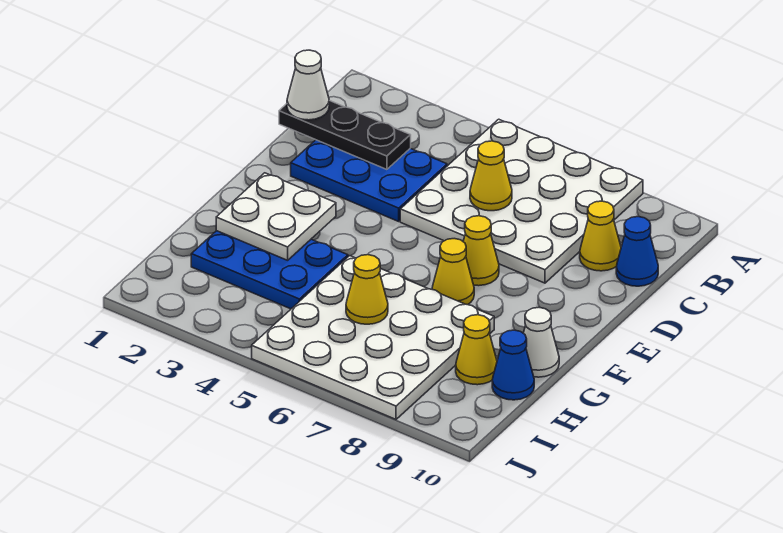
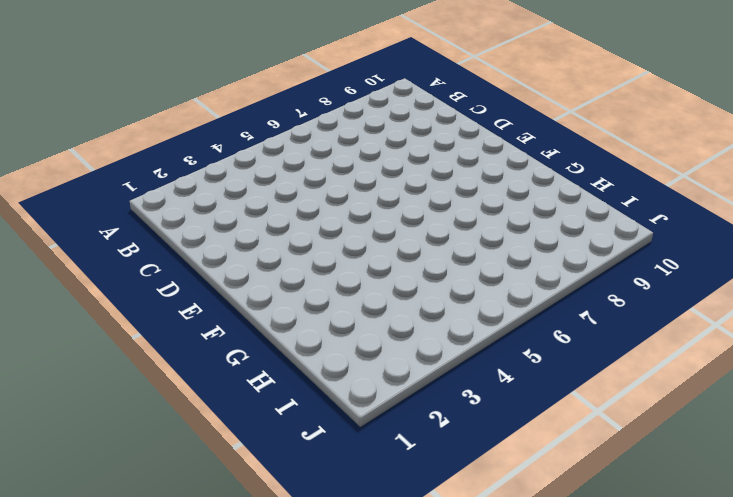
none -> white plate A5:D8 level 1
none -> blue plate C2:D4 level 1
none -> yellow cone C9 level 1

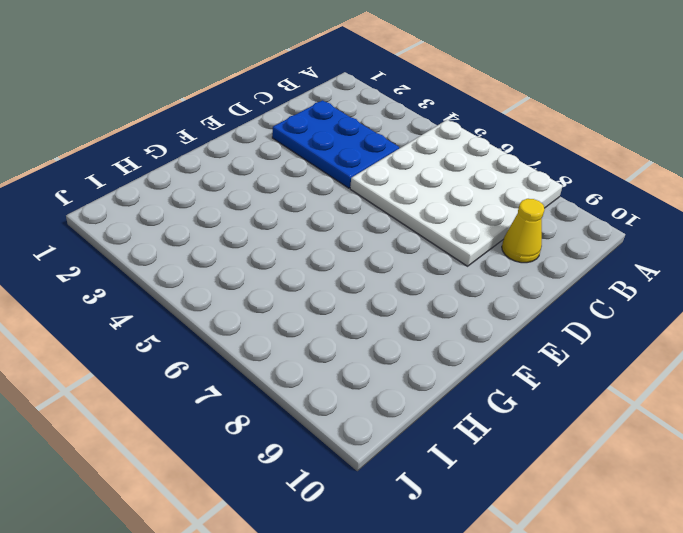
none -> blue cone C10 level 1
none -> yellow cone E7 level 1
none -> yellow cone F7 level 1

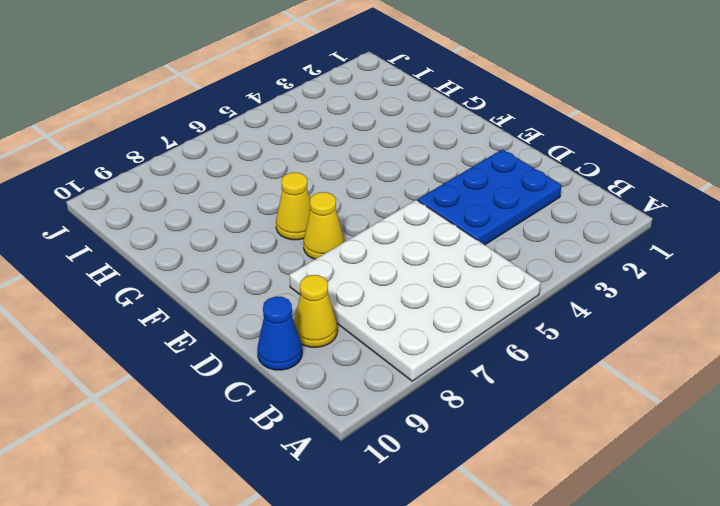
none -> blue plate G2:H4 level 1
none -> white plate G5:J8 level 1
none -> white cone G10 level 1

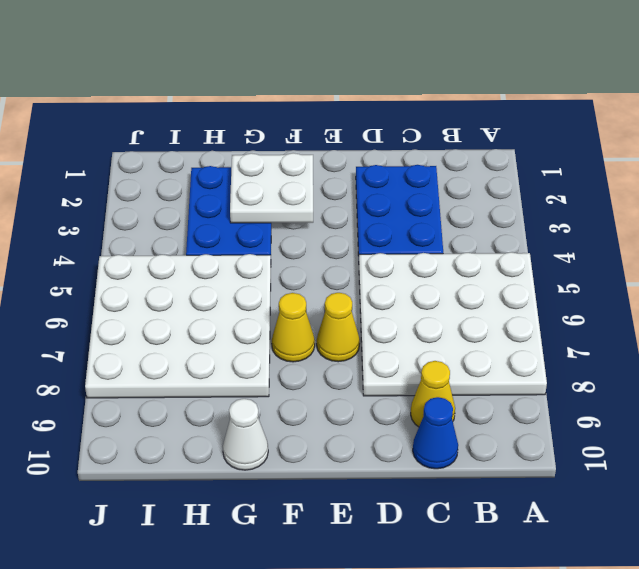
none -> yellow cone H9 level 1
none -> blue cone H10 level 1
none -> black plate C1:C3 level 2

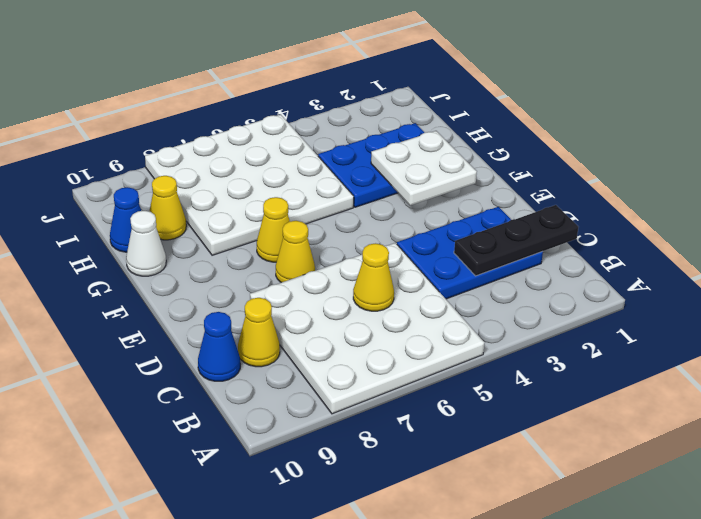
none -> yellow cone H6 level 2
none -> white cone C1 level 3

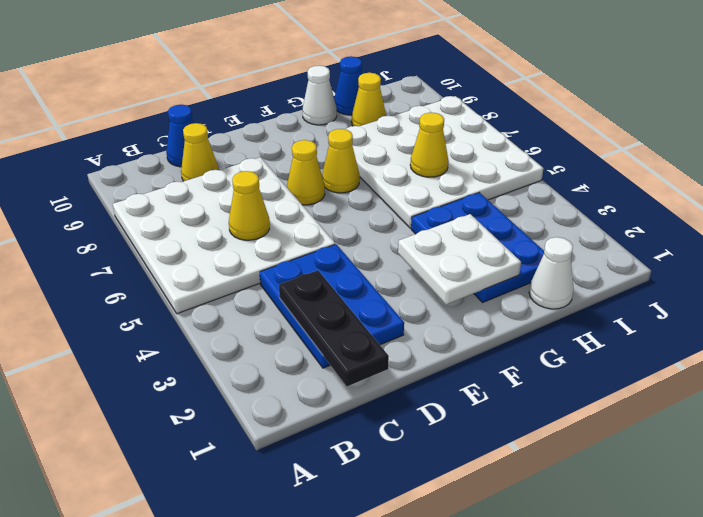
white cone H1 level 1 -> white cone C1 level 3

